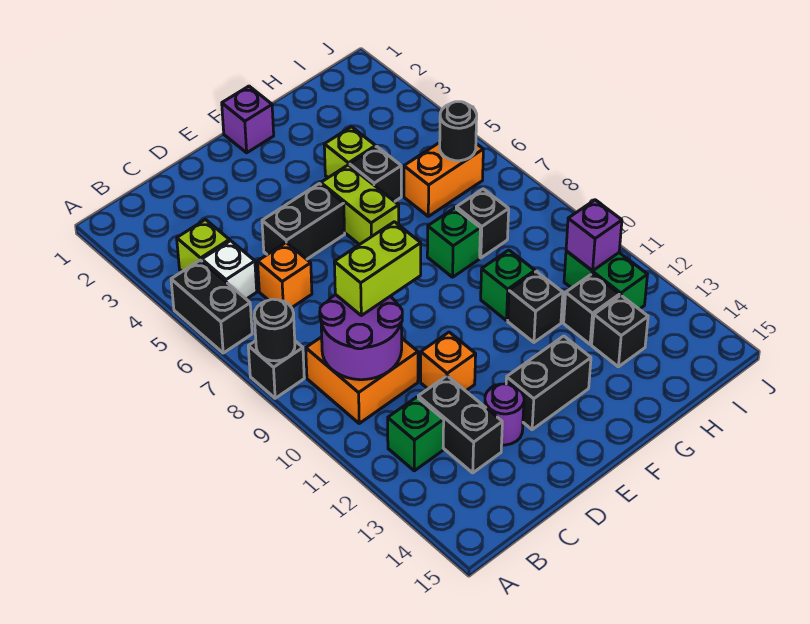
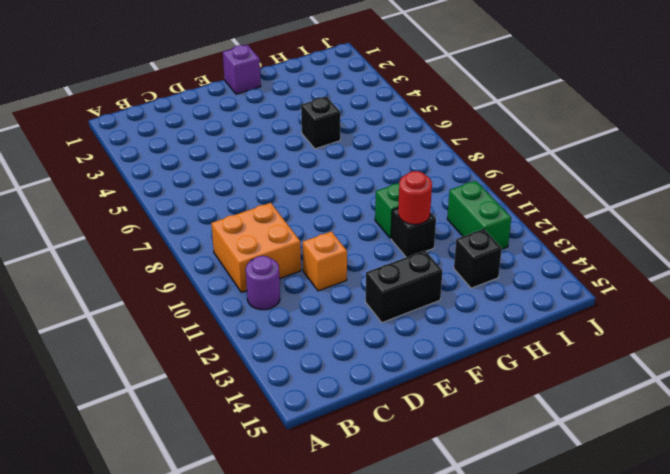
purple round brick B11 level 1 -> purple round brick D13 level 1
red round brick G11 level 2 -> none
none -> black brick A5:A6 level 1
none -> black brick A8 level 1
none -> lime brick B4 level 1

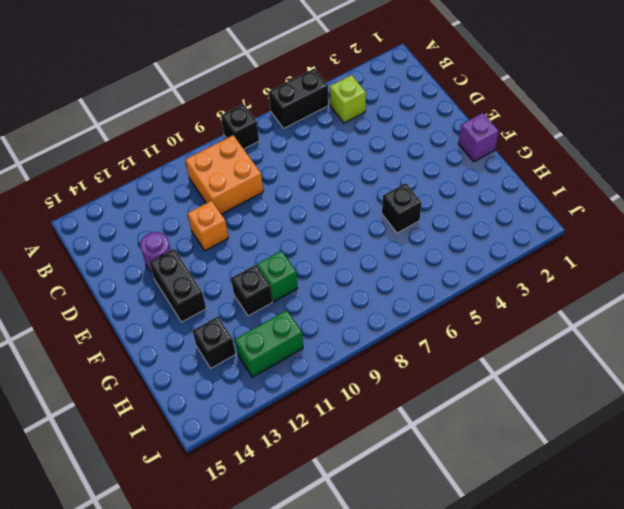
none -> white brick B5 level 1
none -> green brick B12 level 1
none -> orange brick C6 level 1

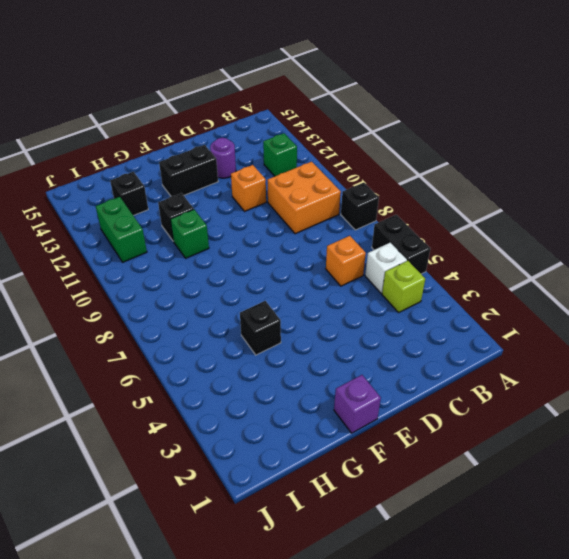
none -> black brick C12:C13 level 1
none -> black brick D5:E5 level 1
none -> lime brick F5:F6 level 1

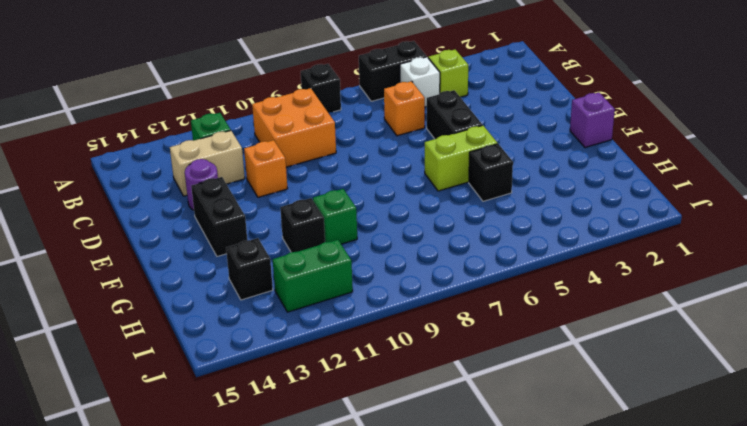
tan brick C12:C13 level 1 -> black brick C12:C13 level 1
none -> lime brick G4 level 1
none -> green brick G8 level 1
none -> orange brick H6:I6 level 1

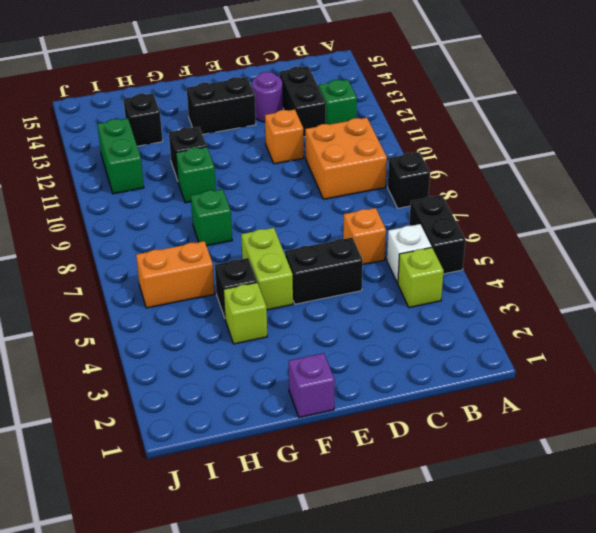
none -> black brick H8 level 1
none -> black brick H12 level 1
none -> black round brick A8 level 2

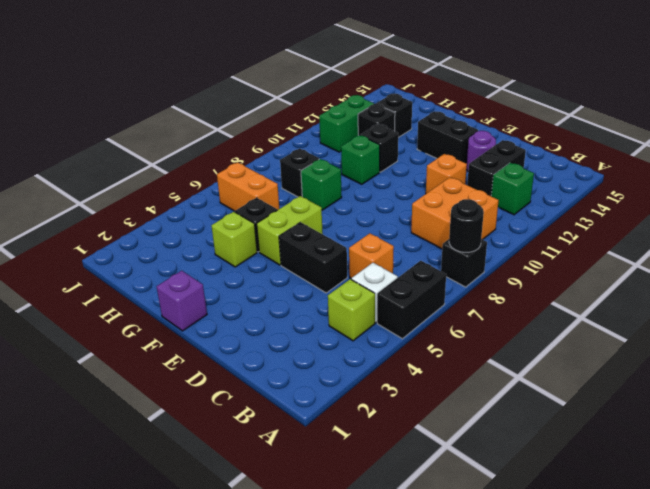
none -> purple round brick B9:C10 level 2
none -> black round brick I6 level 2
none -> purple brick I11 level 2

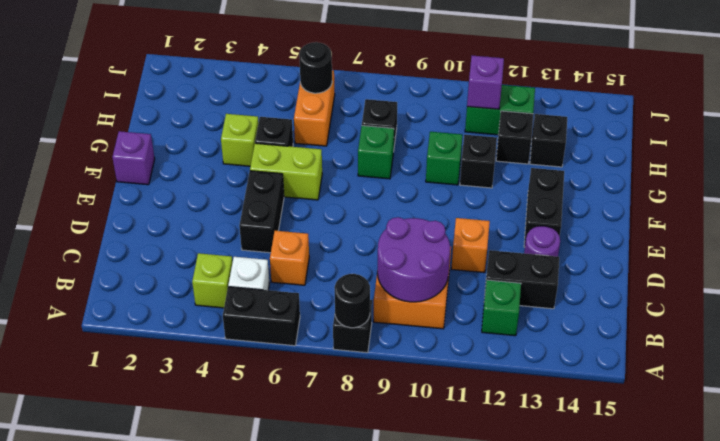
none -> lime brick C9:D9 level 3

